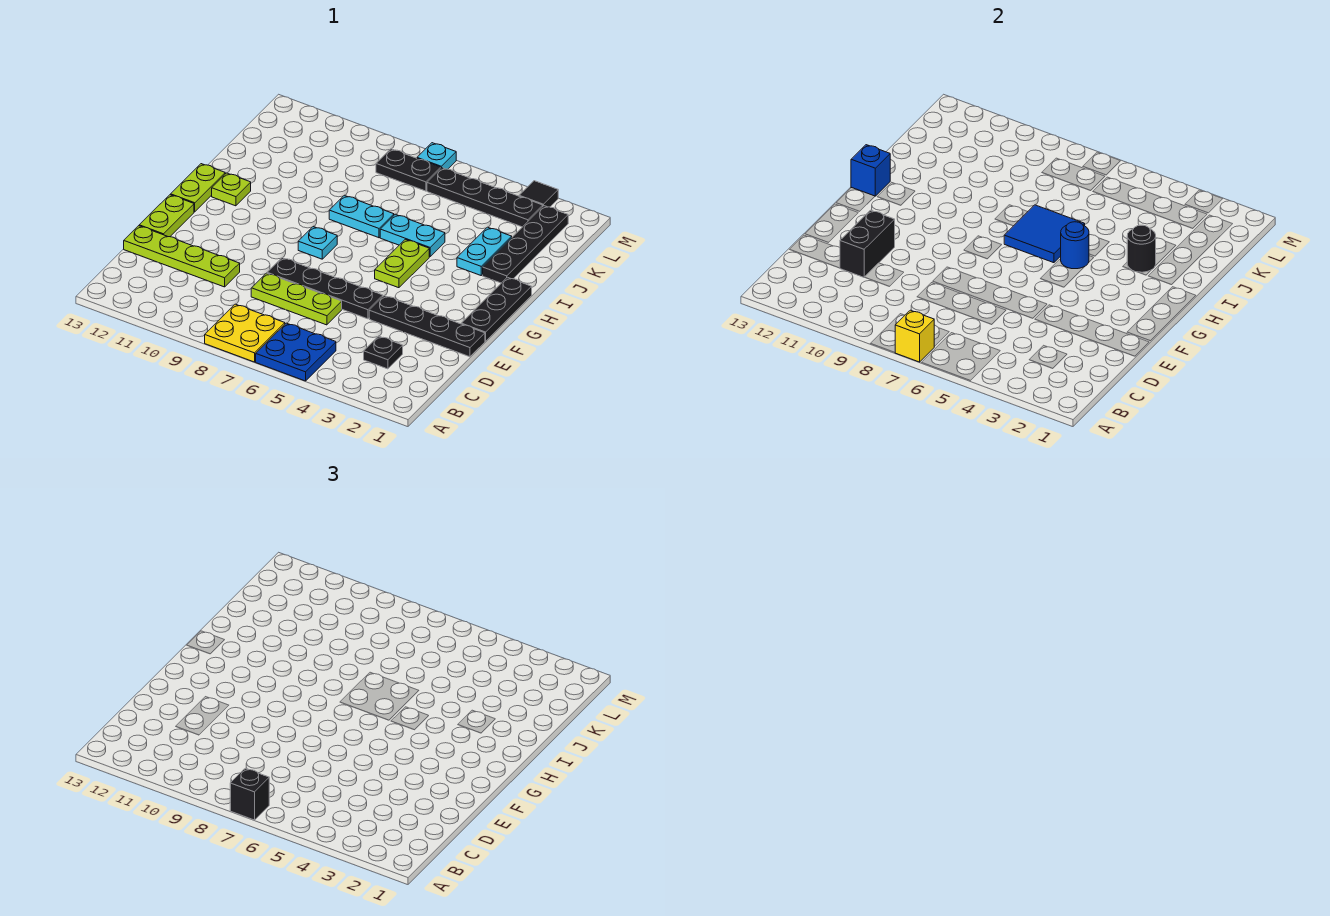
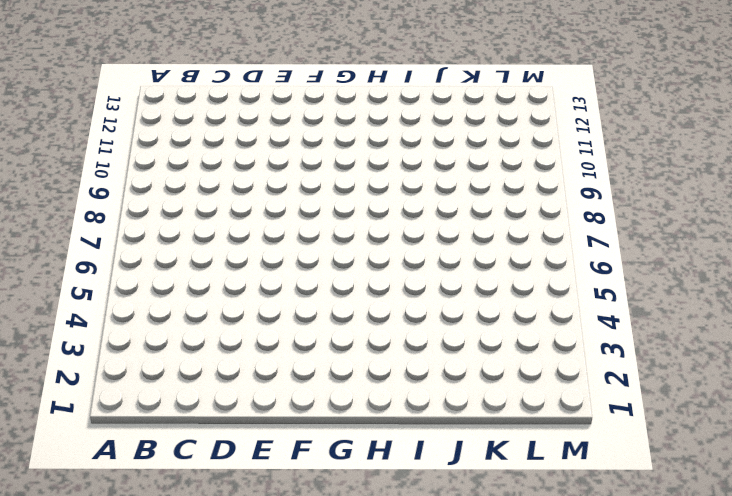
none -> blue plate A5:B6 level 1
none -> yellow plate A7:B8 level 1
none -> black plate C3 level 1

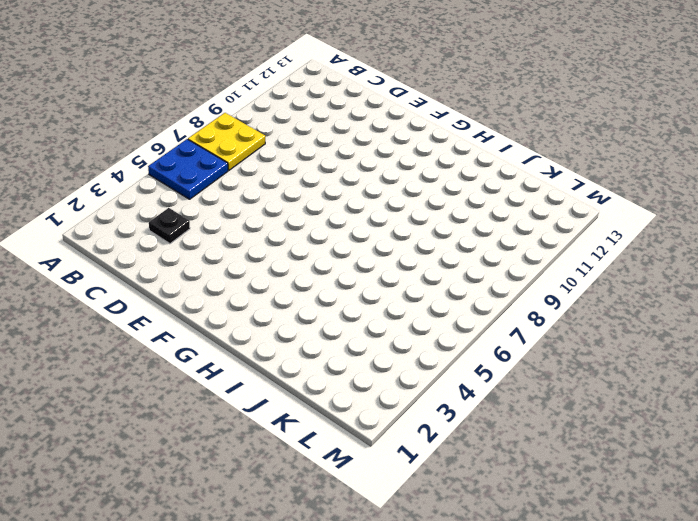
none -> lime plate D6:D8 level 1
none -> lime plate D10:D13 level 1
none -> black plate E1:E4 level 1

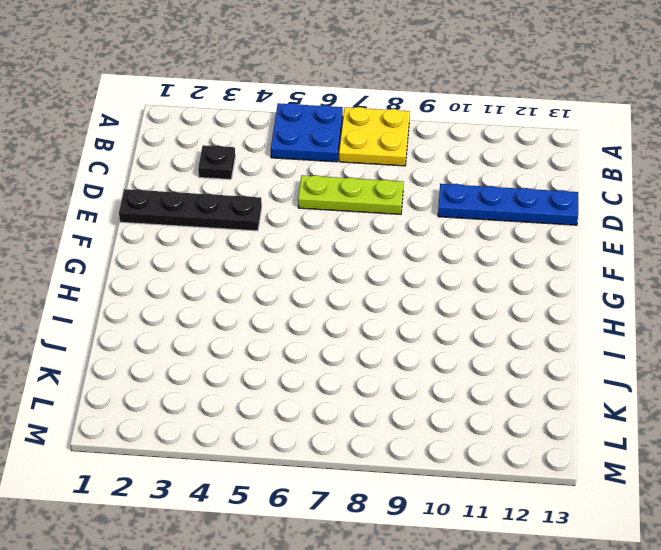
blue plate D10:D13 level 1 -> lime plate D10:D13 level 1
none -> black plate E5:E8 level 1
none -> lime plate E13:F13 level 1
none -> black plate F1:H1 level 1

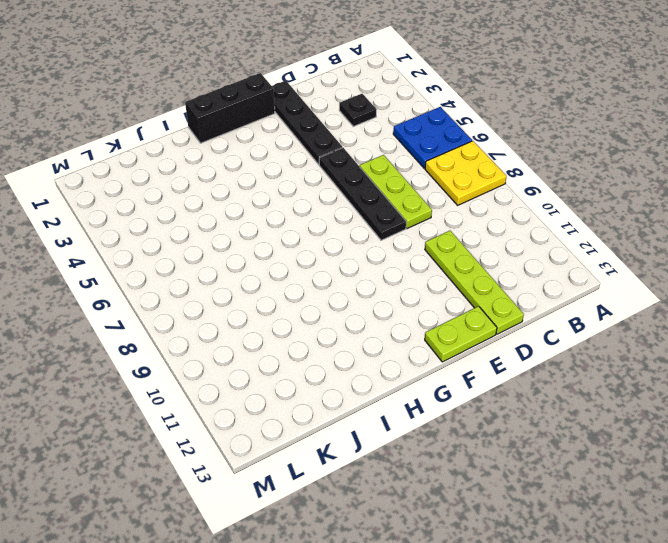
black brick F1:H1 level 1 -> black plate F1:H1 level 1
none -> lime plate G5:H5 level 1
none -> cyan plate G8 level 1
none -> lime plate G13:H13 level 1

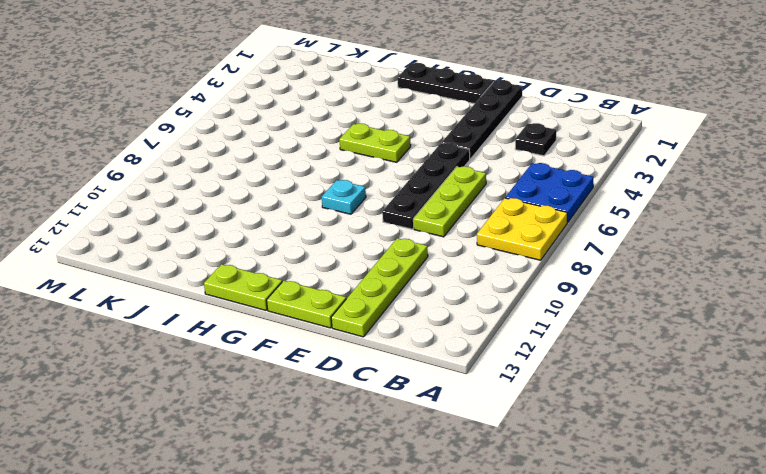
none -> lime plate H12 level 1
none -> black plate I2:L2 level 1
none -> cyan plate I3:J3 level 1

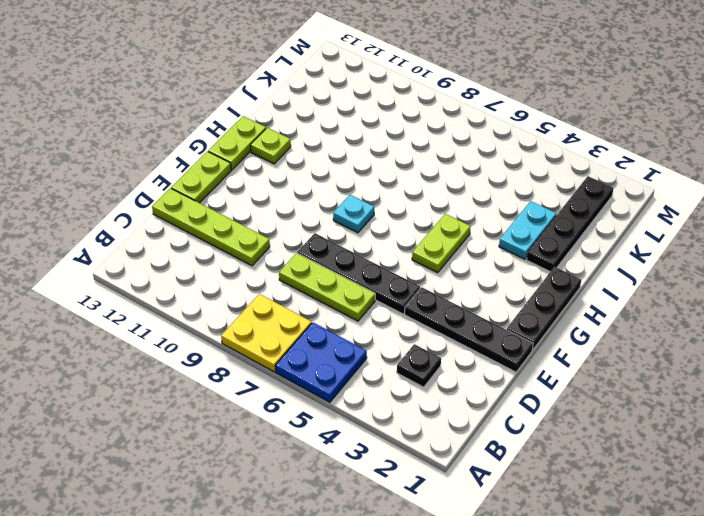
none -> cyan plate I5:I6 level 1
none -> cyan plate I7:I8 level 1
none -> black plate L3:L6 level 1

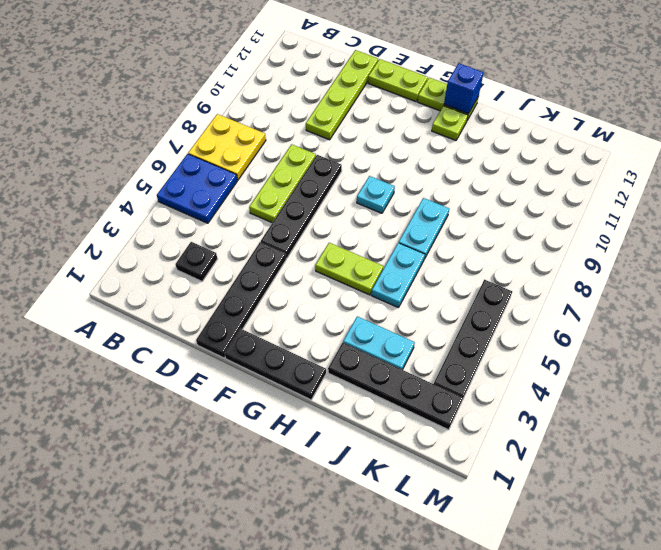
none -> black plate L7:L8 level 1
none -> black tile M3 level 1
none -> cyan plate M7 level 1

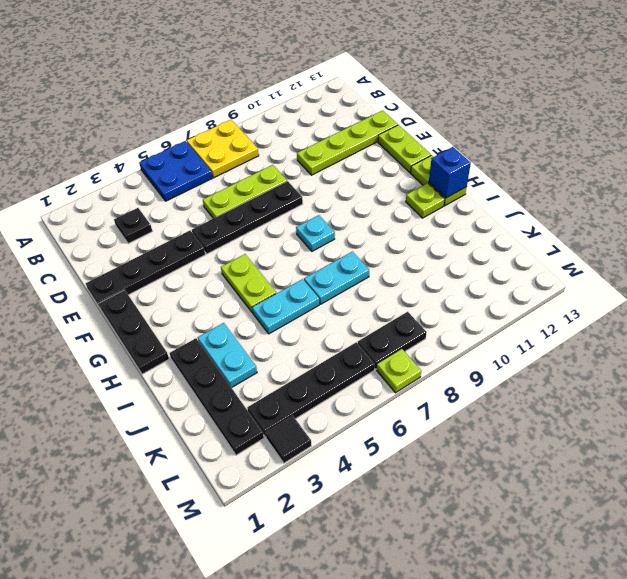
lime plate M7 level 1 -> cyan plate M7 level 1
none -> yellow brick A7 level 2
none -> black brick D11:E11 level 2
none -> blue round brick H5 level 2

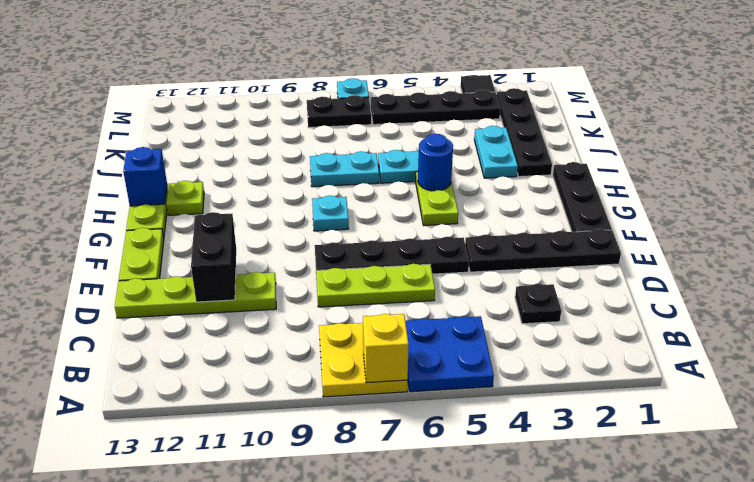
none -> blue tile H6:I7 level 2
none -> black round brick I3 level 2
none -> black brick A7 level 3

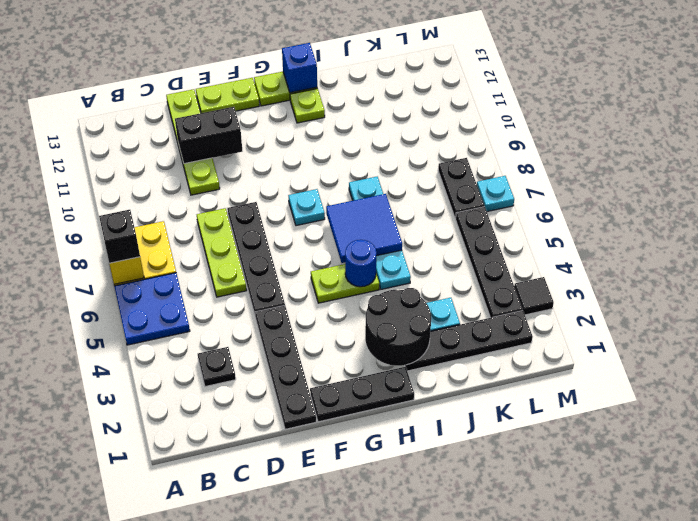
black round brick H2:I3 level 2 -> black round brick I3 level 2

